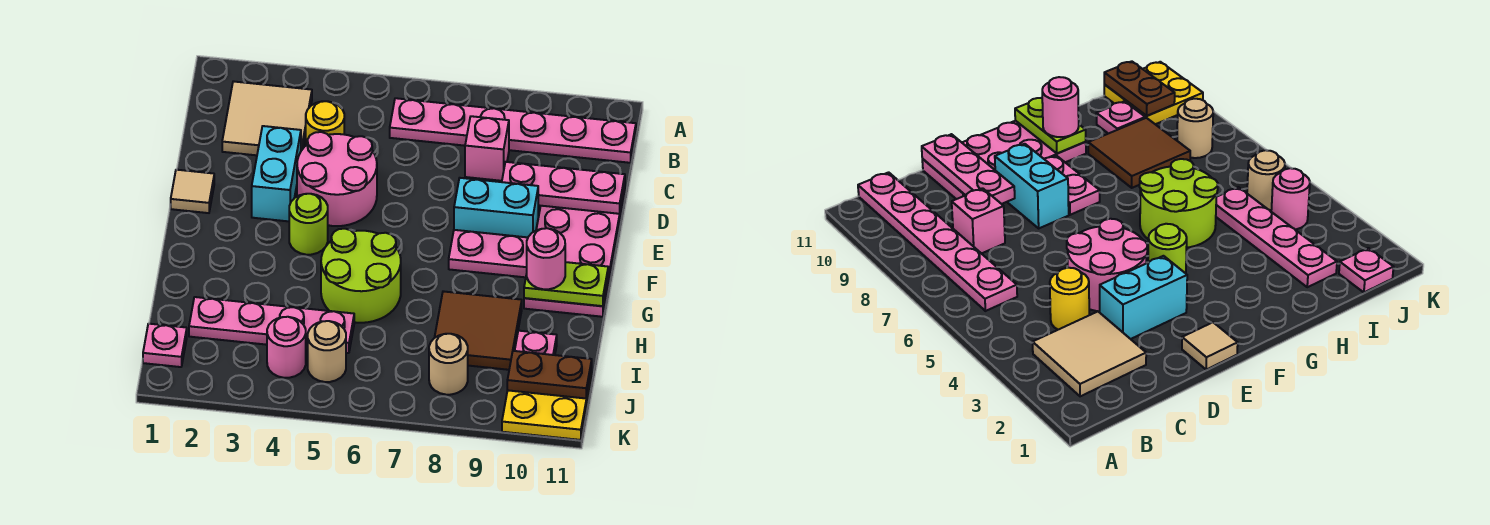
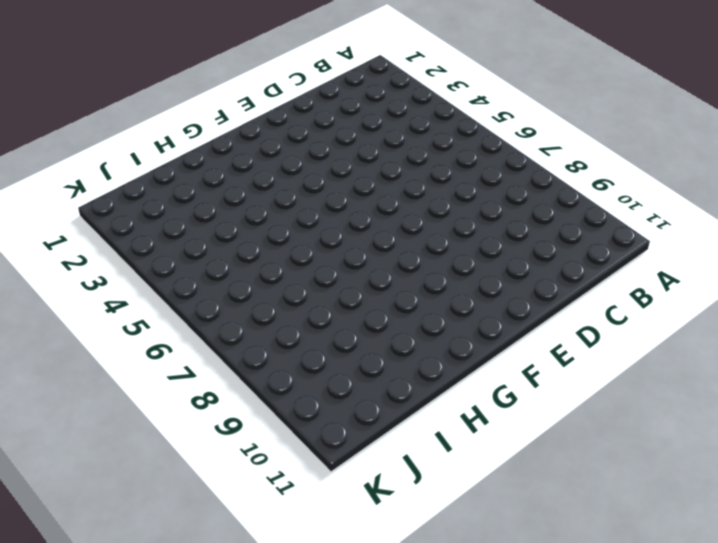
none -> tan tile B2:C3 level 1
none -> pink plate B6:B11 level 1
none -> yellow round brick C4 level 1

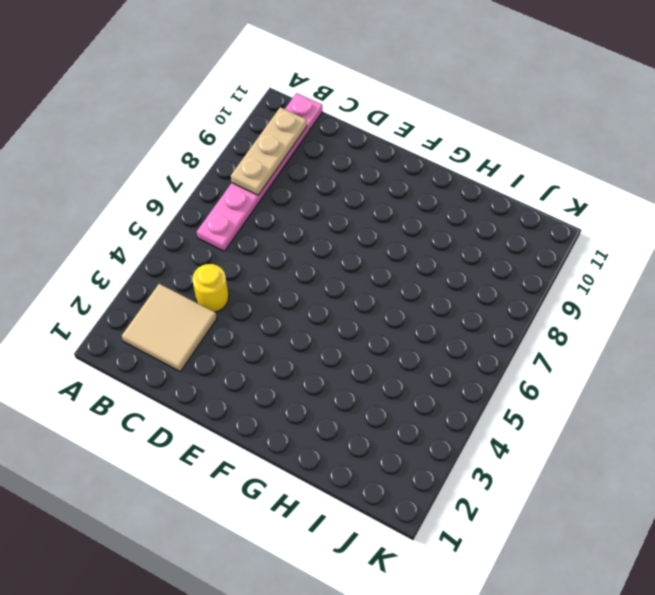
tan plate B8:B10 level 2 -> none
none -> pink brick C8 level 1
none -> cyan brick D3:E3 level 1
none -> pink round brick D4:E5 level 1

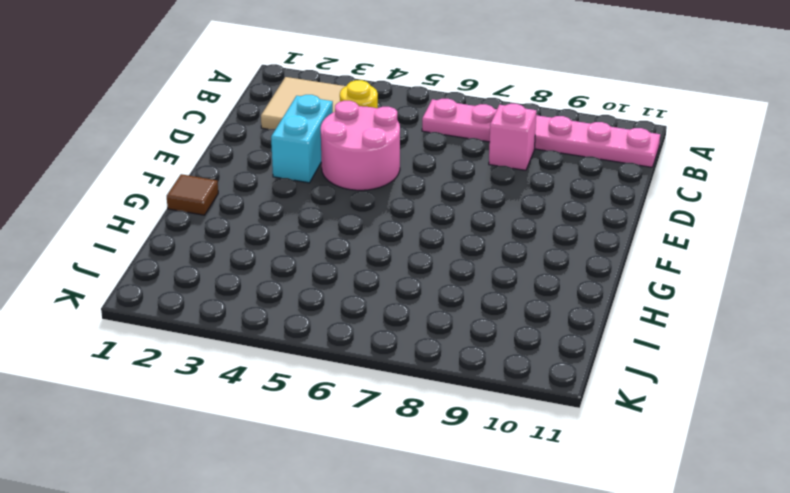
brown tile G1 level 1 -> none
none -> pink plate D10:G11 level 1
none -> tan tile E1 level 1
none -> cyan brick E8:E9 level 1

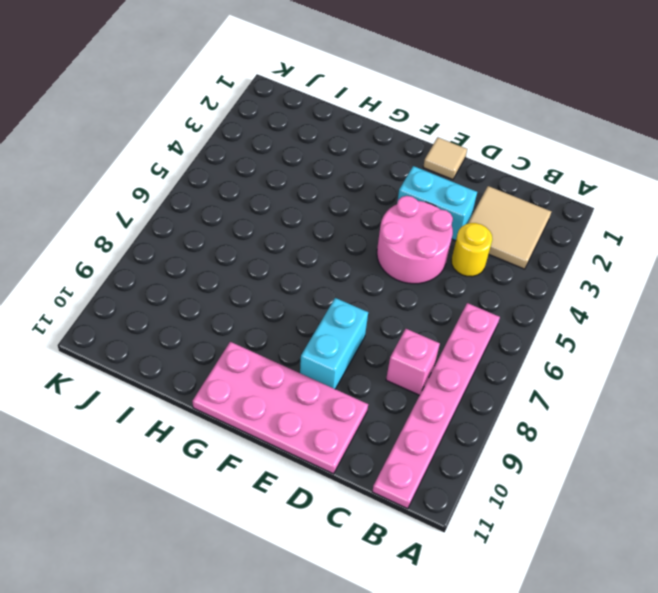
none -> lime round brick F4 level 1
none -> pink plate F8:F9 level 1
none -> lime round brick G5:H6 level 1

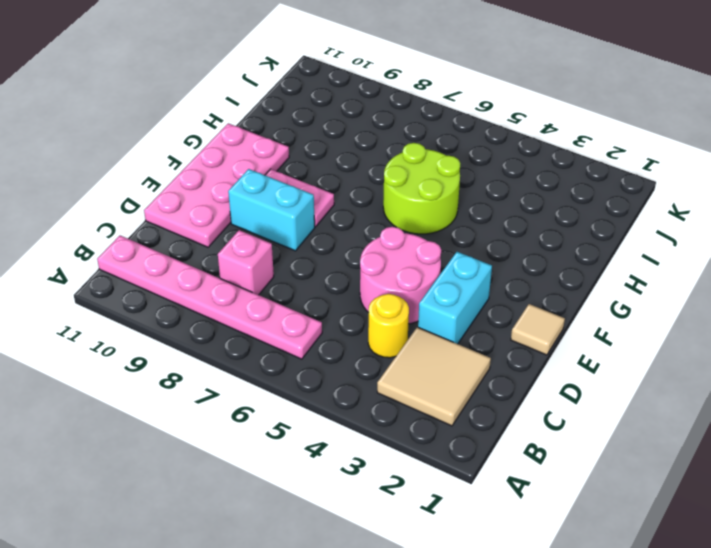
none -> lime round brick F4 level 1
none -> brown tile H8:I9 level 1
none -> pink plate I2:I5 level 1

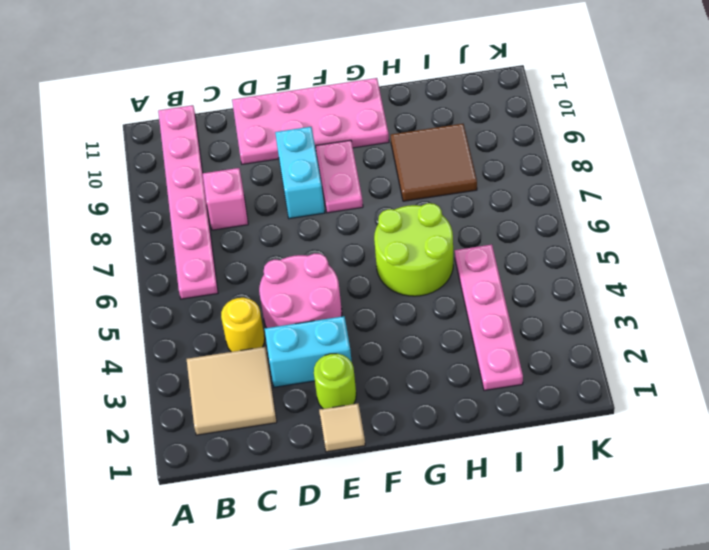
lime round brick E2 level 1 -> lime round brick F4 level 1
none -> pink plate I10 level 1
none -> pink plate J1 level 1
none -> pink round brick J4 level 1

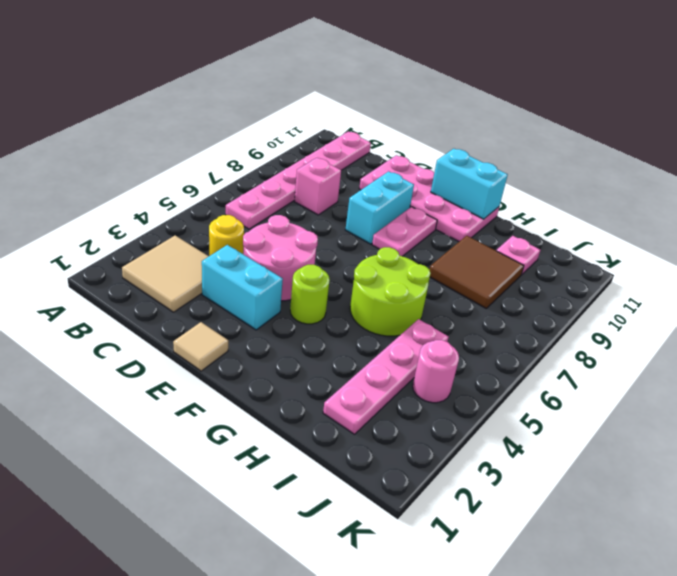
cyan brick F11:G11 level 2 -> lime plate G10:G11 level 2
none -> pink plate J1 level 1
none -> tan round brick J5 level 1
none -> tan round brick J8 level 1

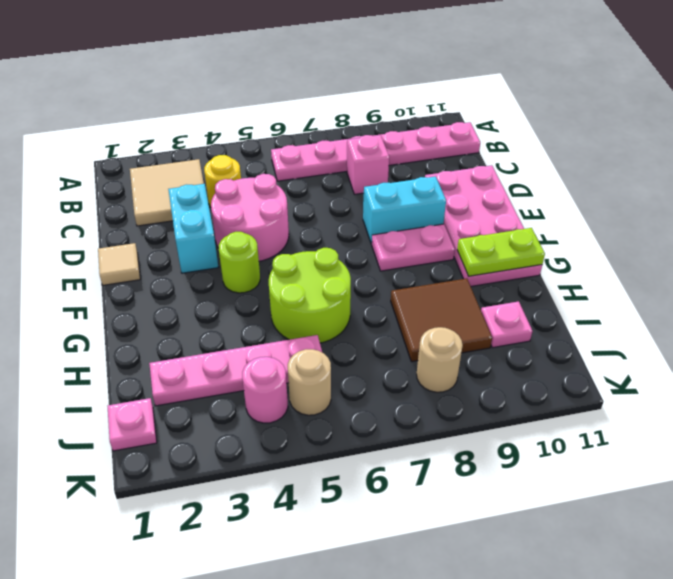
none -> yellow plate J10:K11 level 1
none -> pink plate D9:D11 level 2
none -> brown plate J10:J11 level 2

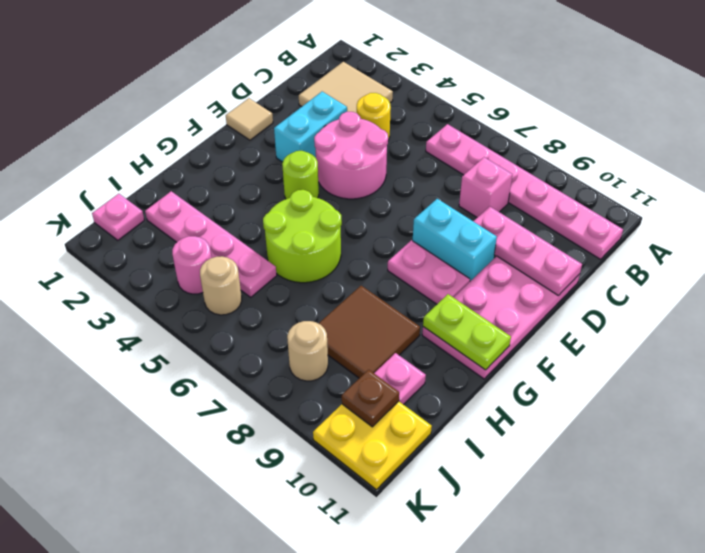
brown plate J10 level 2 -> brown plate J10:J11 level 2
none -> pink round brick G10 level 3

